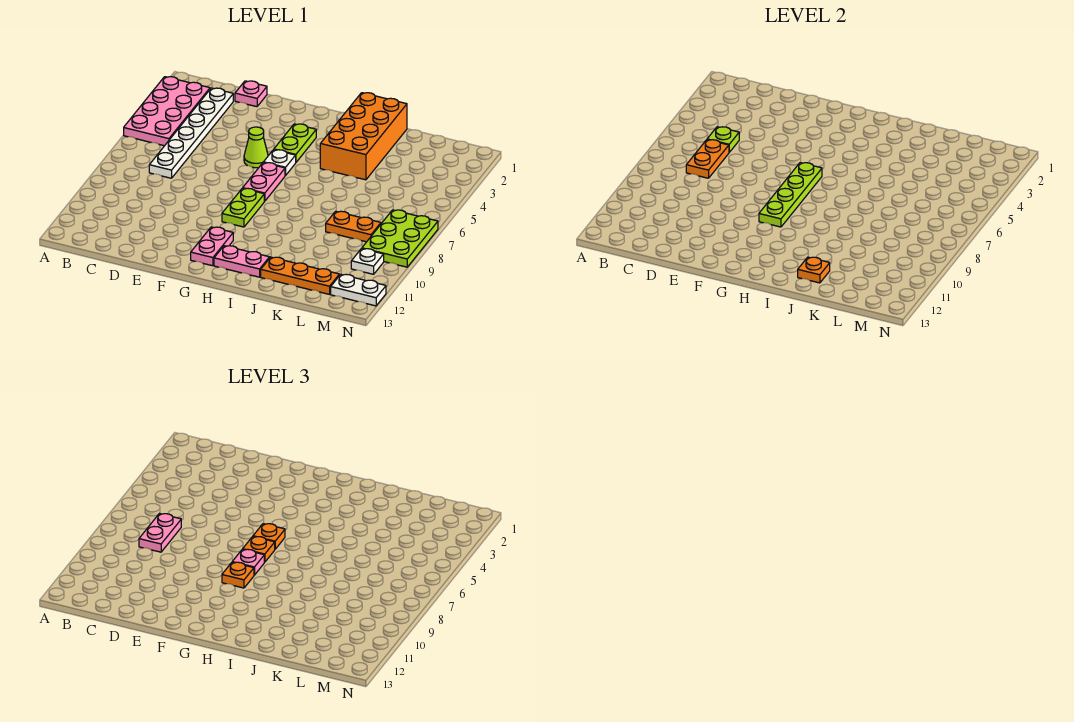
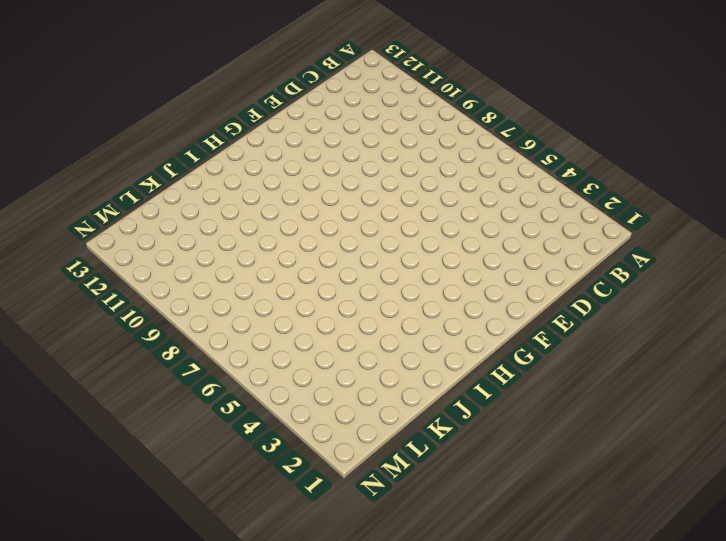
none -> pink plate A2:B5 level 1
none -> white plate C2:C7 level 1
none -> pink plate D1 level 1

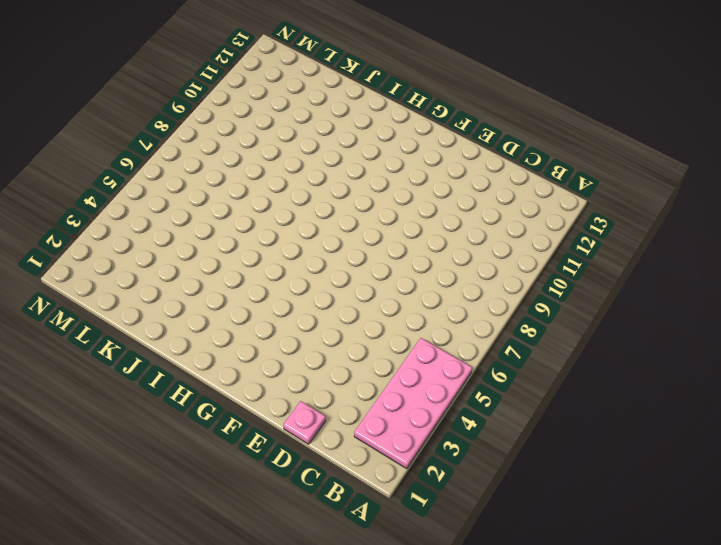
none -> white plate C2:C7 level 1
none -> lime cone F5 level 1
none -> lime plate G3:G4 level 1

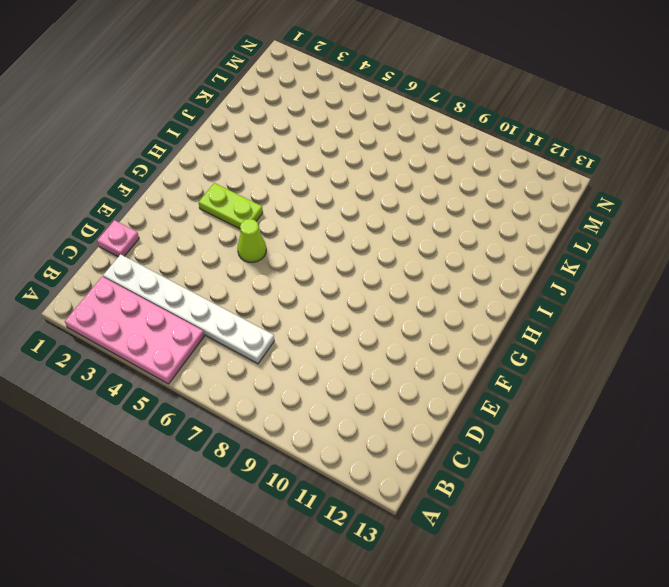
none -> white plate G5 level 1
none -> pink plate G6:G7 level 1
none -> lime plate G8:G9 level 1

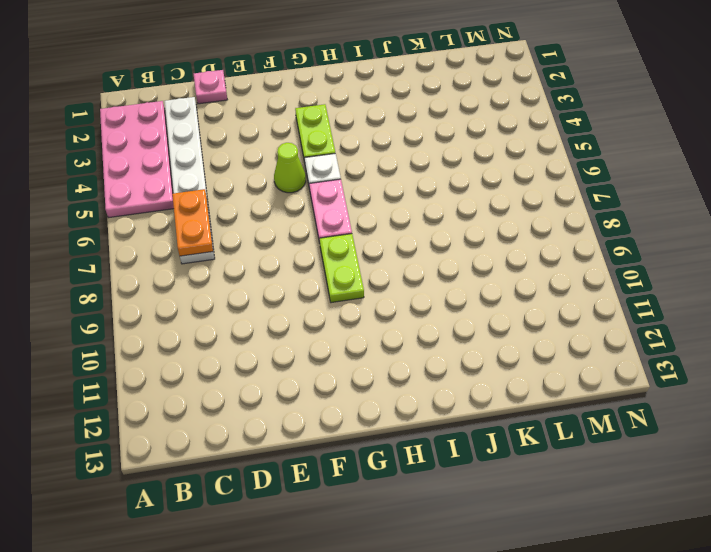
none -> pink plate G11:G12 level 1
none -> pink plate H12:I12 level 1
none -> orange brick I1:J4 level 1

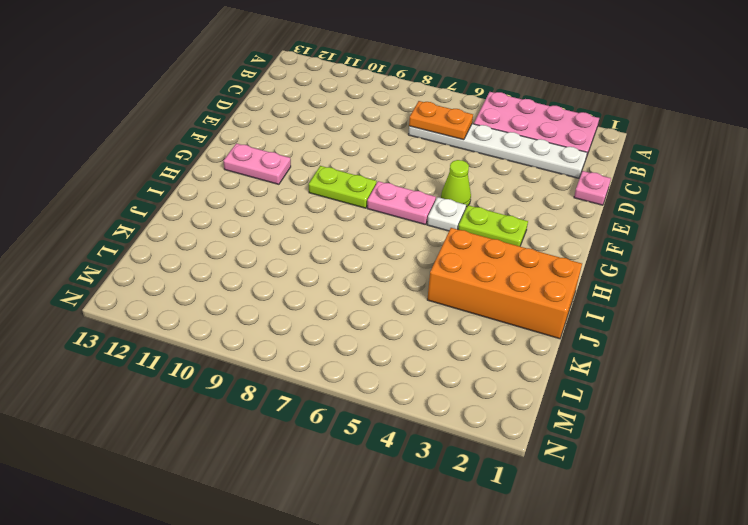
none -> pink plate H12:I12 level 1
none -> orange plate J12:L12 level 1
none -> orange plate K8:L8 level 1

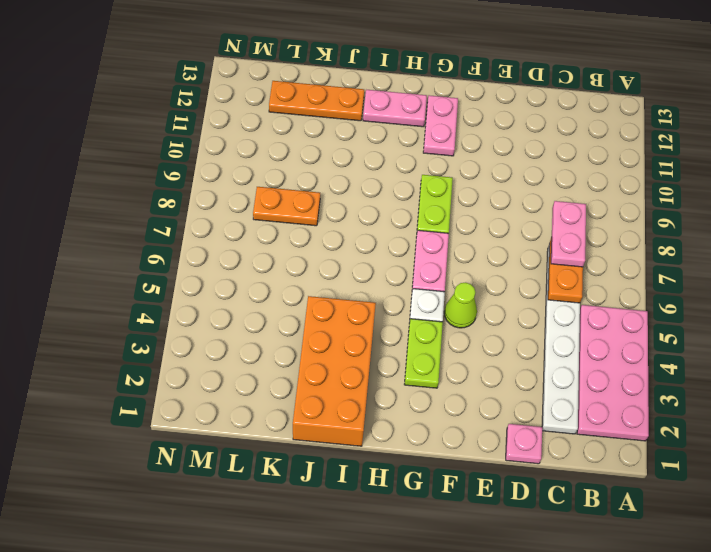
none -> lime plate M7:N9 level 1
none -> white plate M10 level 1
none -> white plate M12:N12 level 1

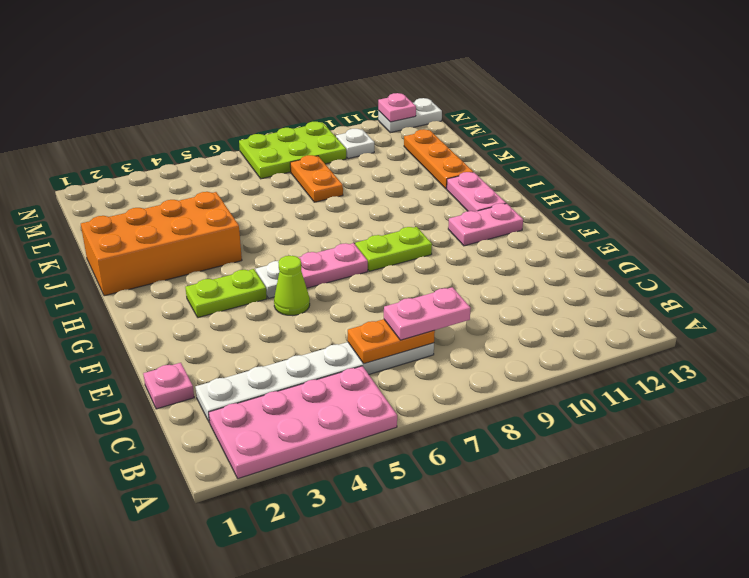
white plate N12:N13 level 1 -> white plate M12:N12 level 1
pink plate N12 level 2 -> pink plate G8 level 3
none -> lime plate C5 level 2
none -> lime plate G6:G9 level 2
none -> orange plate J12 level 2

